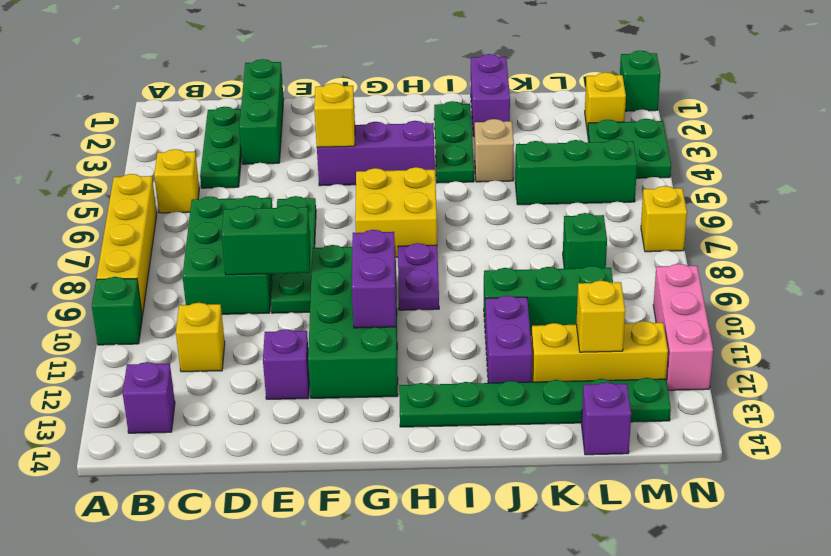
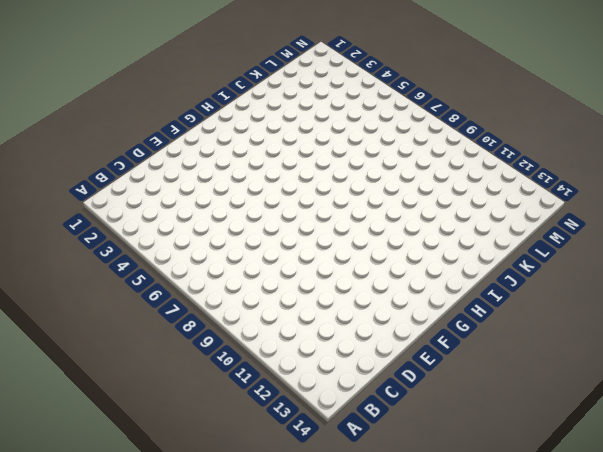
none -> yellow brick A6:A9 level 1
none -> green brick A10 level 1
none -> yellow brick B5 level 1
none -> purple brick B13 level 1

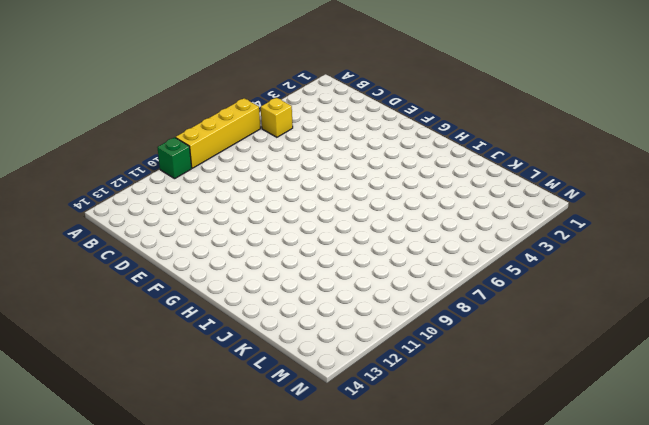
none -> purple brick B13 level 1
none -> green plate C2:C4 level 1
none -> green brick C7:D9 level 1
none -> yellow brick C11 level 1

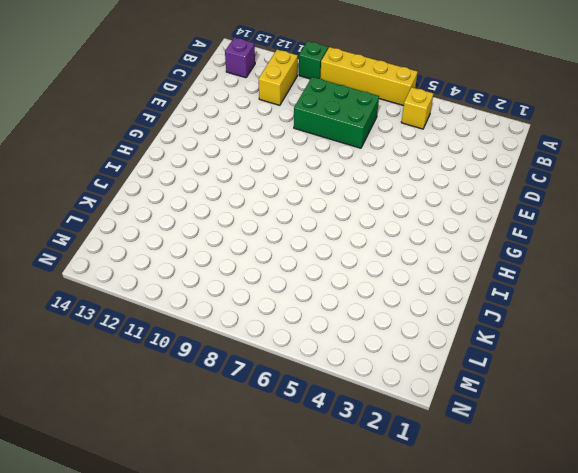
yellow brick B11:C11 level 1 -> yellow brick C11 level 1
none -> green plate C2:C4 level 1
none -> green brick D1:D3 level 1
none -> green plate E6:E9 level 1
none -> purple brick E12 level 1

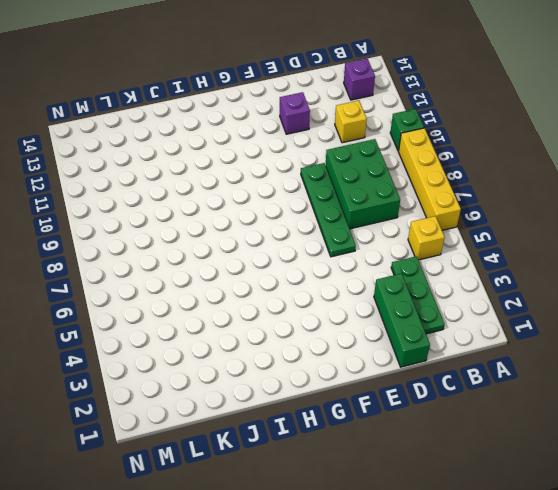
none -> purple brick F4:H4 level 1
none -> green brick F9:G12 level 1
none -> yellow brick G6:H7 level 1
none -> purple plate H8:H9 level 1

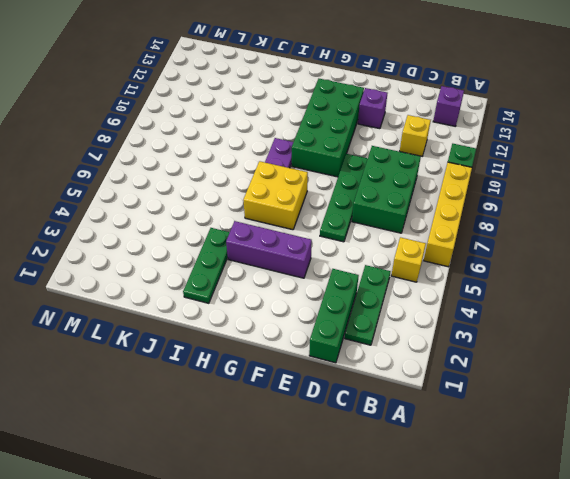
none -> green plate H13:M13 level 1
none -> purple brick J1:J2 level 1
none -> tan brick J4 level 1
none -> green brick J10:L10 level 1

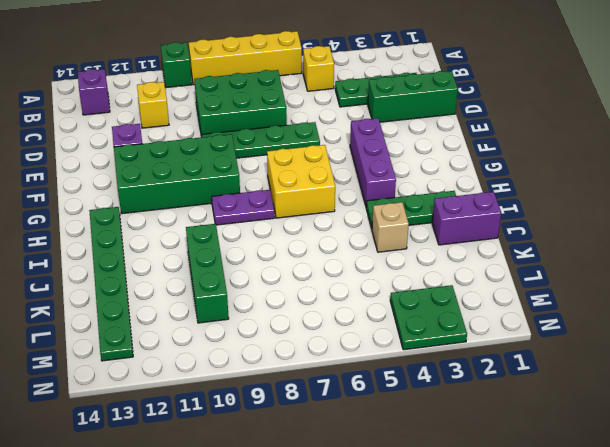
none -> purple brick J11:J12 level 1
none -> green brick K5:M5 level 1
none -> yellow brick K12:M12 level 1
none -> green brick L8 level 1

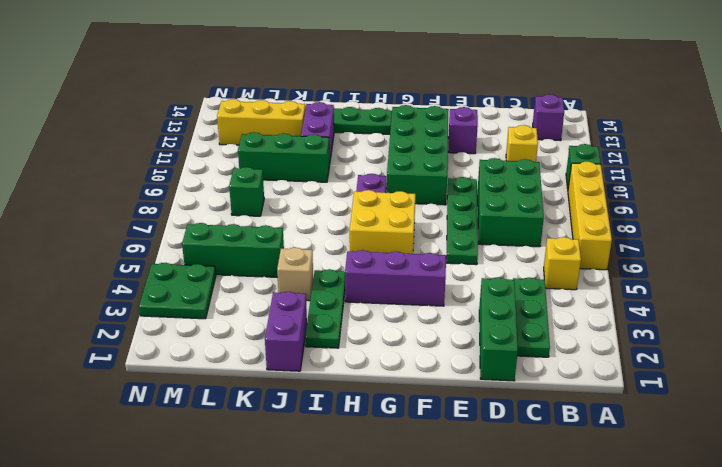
none -> purple brick L14 level 1
none -> yellow brick M2 level 1
none -> green brick N1 level 1
none -> yellow brick N7 level 1

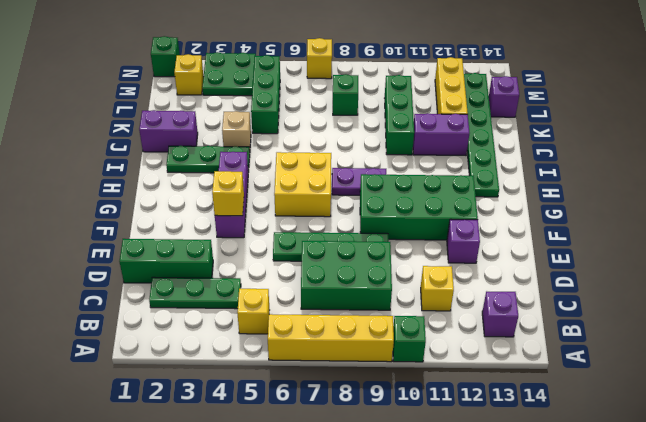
none -> pink brick N10:N12 level 1
none -> green brick D9:E9 level 2
none -> purple brick G10:G11 level 2
none -> yellow brick L12 level 2

